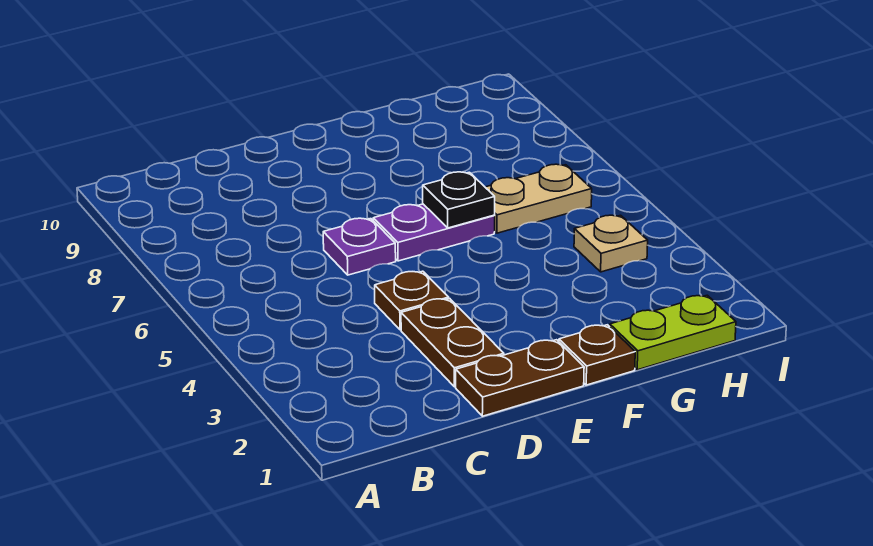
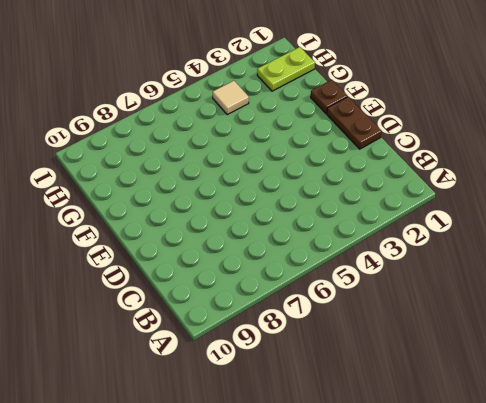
lime plate H1:H2 level 1 -> lime plate G1:H1 level 1
tan tile H4 level 1 -> tan plate H4 level 1
none -> brown plate D2:D3 level 1
none -> brown plate D4 level 1

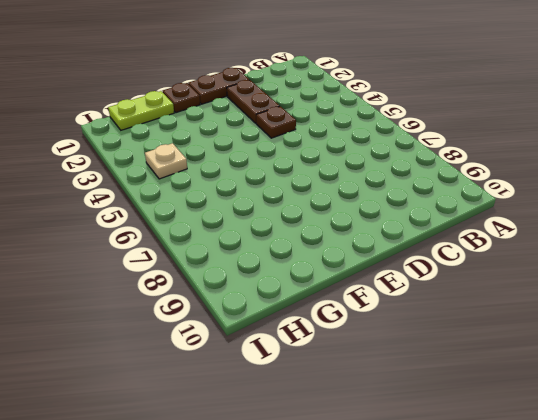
none -> purple plate D6 level 1
none -> purple plate E6:F6 level 1

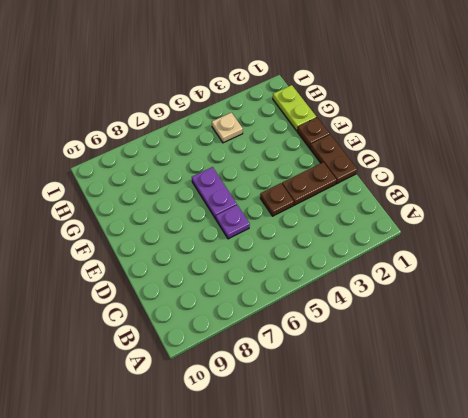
none -> tan plate G6:H6 level 1
none -> black plate F6 level 2

